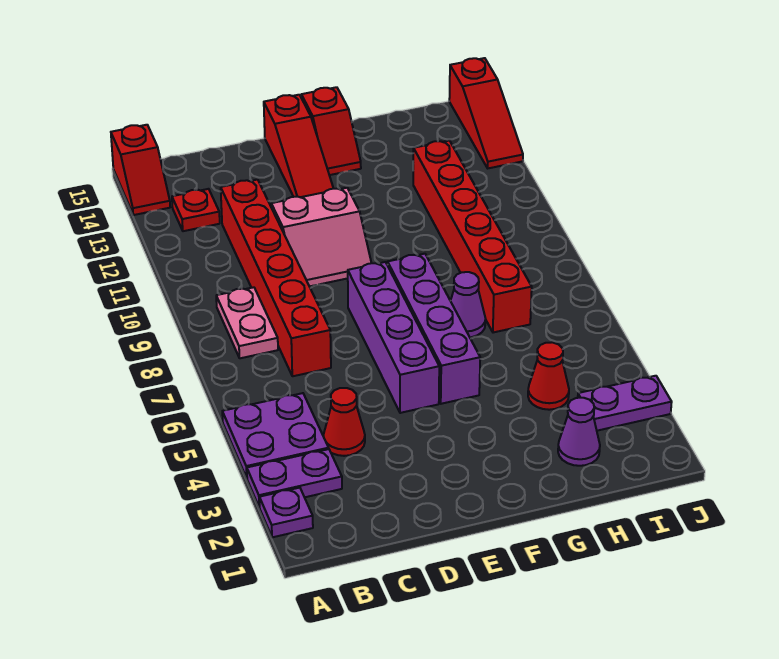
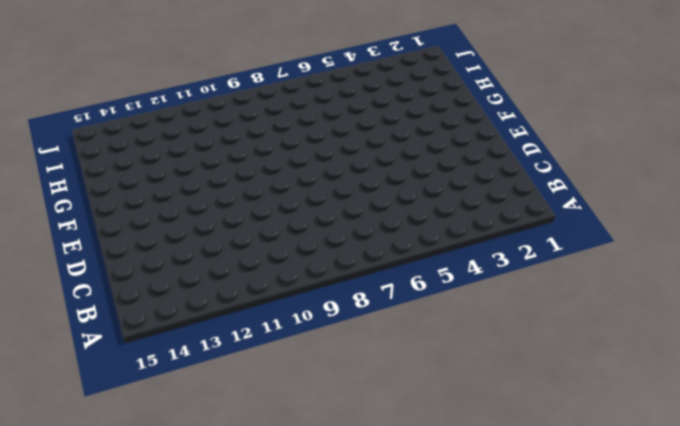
none -> purple plate A2 level 1
none -> purple plate A3:B3 level 1
none -> purple plate A4:B5 level 1

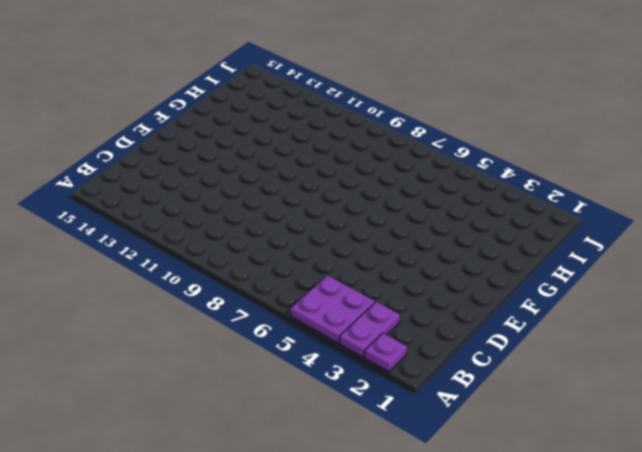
none -> red slope A14:A15 level 1 top 15
none -> pink plate B8:B9 level 1
none -> red plate B13 level 1

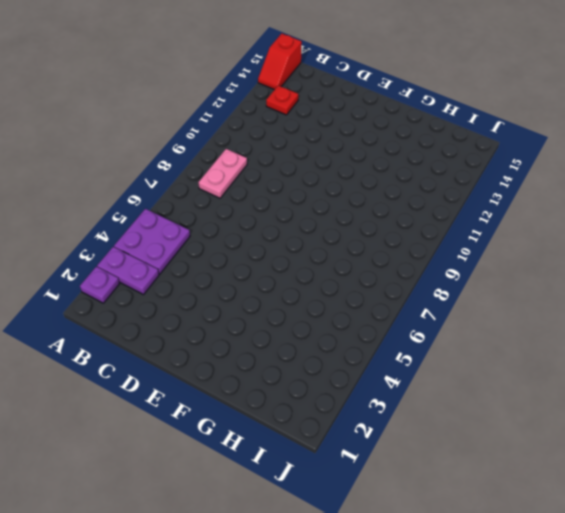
none -> red cone C4 level 1
none -> red brick C7:C12 level 1
none -> pink slope D10:E11 level 1 top 11

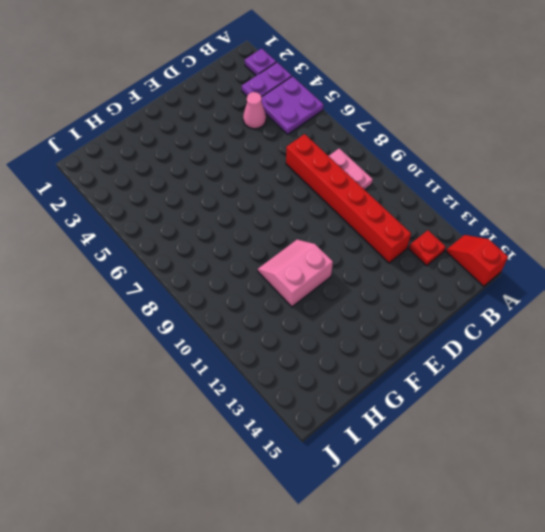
pink cone C4 level 1 -> red cone C4 level 1
pink slope F10:G11 level 1 top 11 -> pink slope D10:E11 level 1 top 11
none -> purple brick E5:E8 level 1
none -> red slope E13:E15 level 1 top 15
none -> purple brick F5:F8 level 1

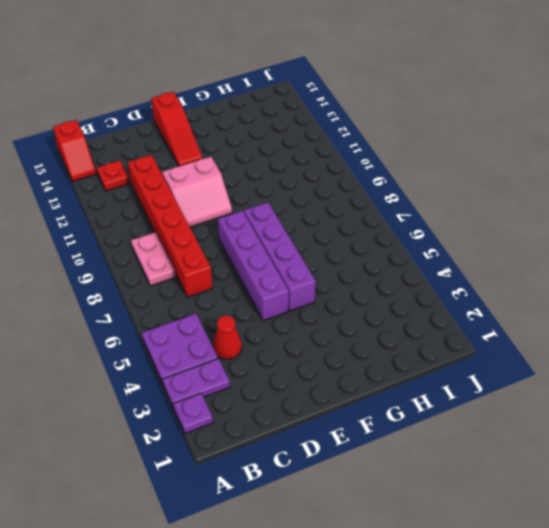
none -> red slope F14:F15 level 1 top 15
none -> purple cone G7 level 1
none -> purple cone H2 level 1

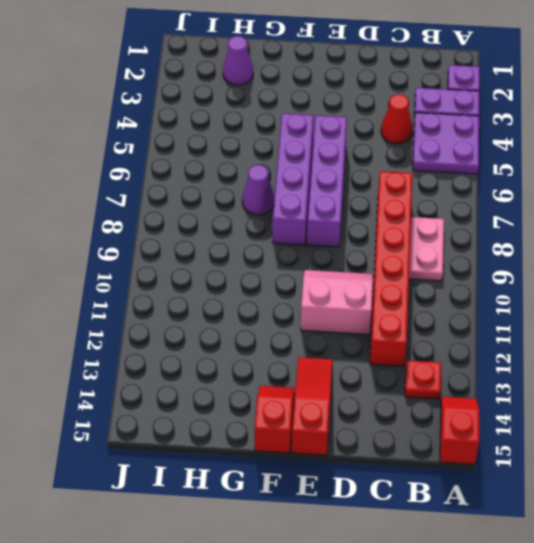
none -> red cone H4 level 1
none -> red brick H7:H12 level 1
none -> purple plate I3:J3 level 1

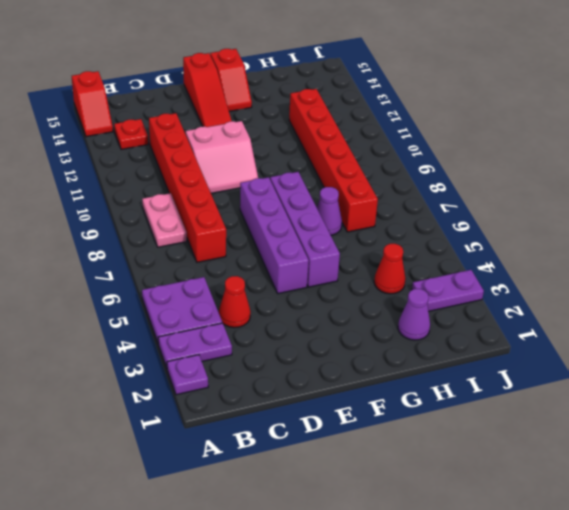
none -> red slope J13:J15 level 1 top 15

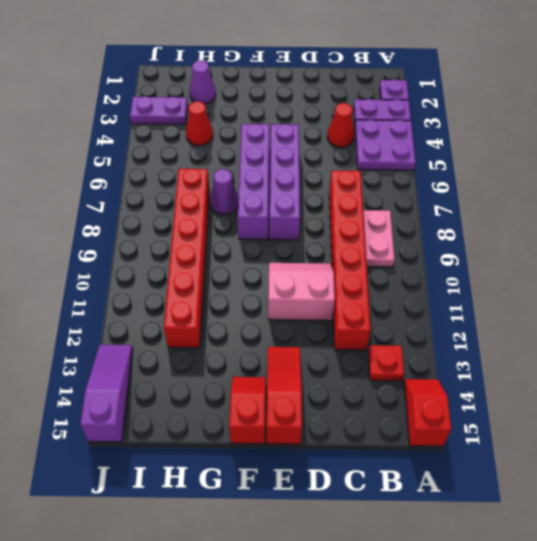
purple slope J13:J15 level 1 top 15 -> red slope J13:J15 level 1 top 15

